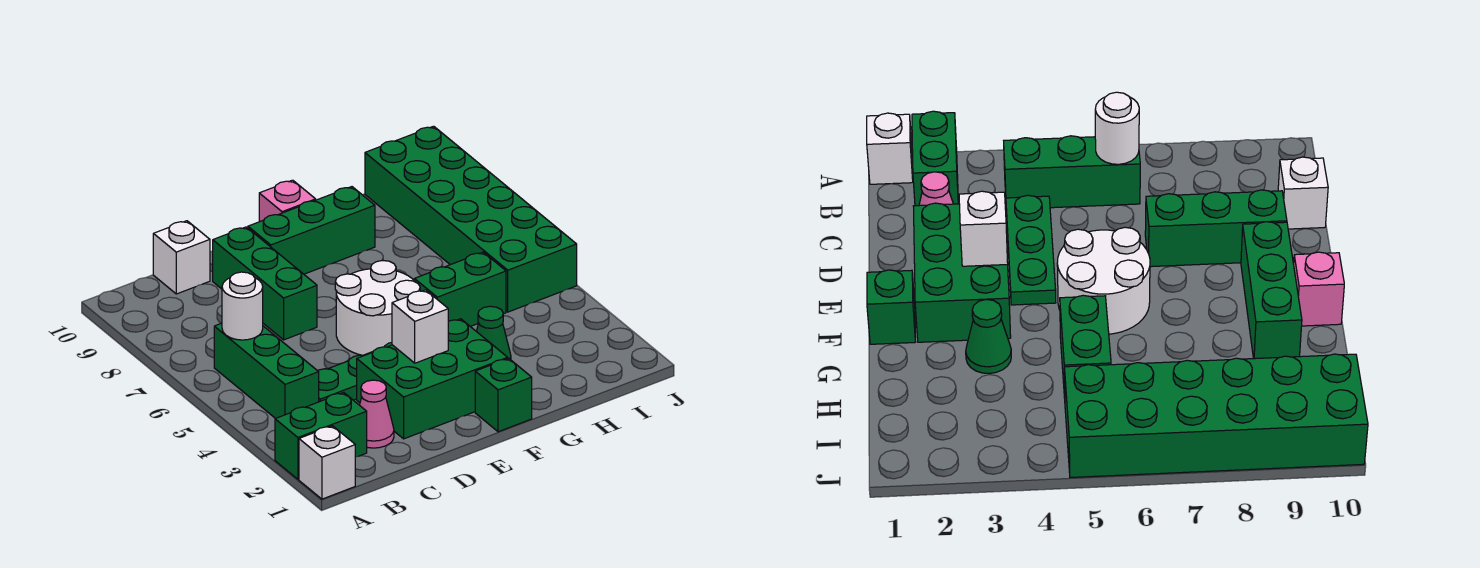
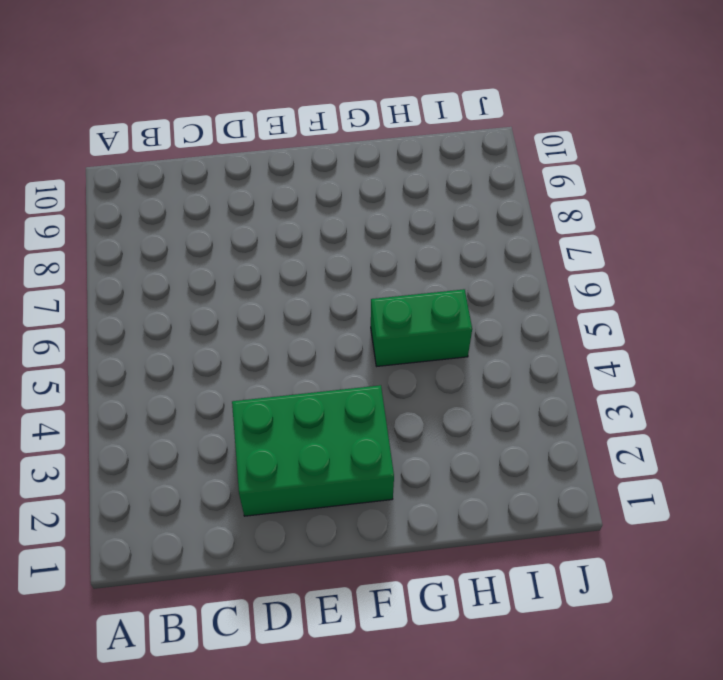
none -> white brick A1 level 1
none -> green brick A2:B2 level 1
none -> green brick B4:B6 level 1

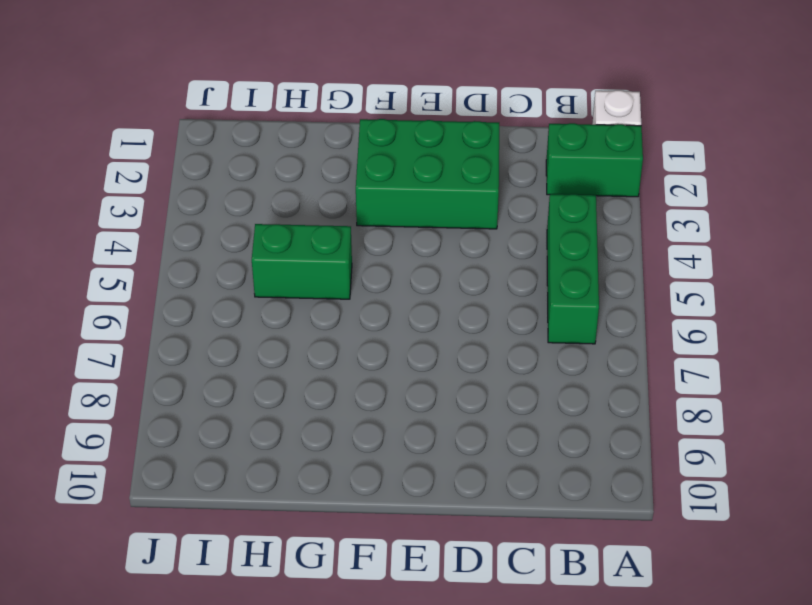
none -> pink cone C2 level 1
none -> green plate C4:E4 level 1
none -> white brick C10 level 1

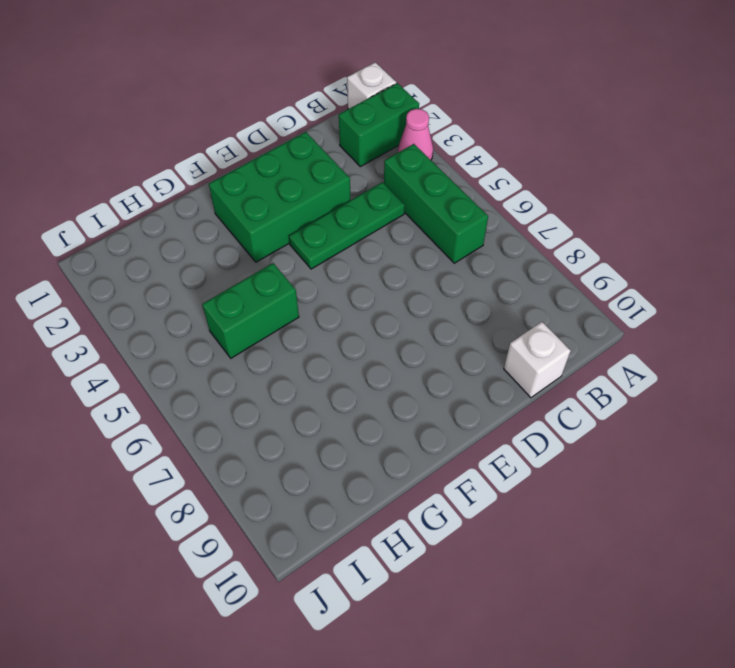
pink cone A3 level 1 -> pink cone C2 level 1
none -> green brick D7:D9 level 1
none -> white round brick E5:F6 level 1
none -> green brick E9:G9 level 1

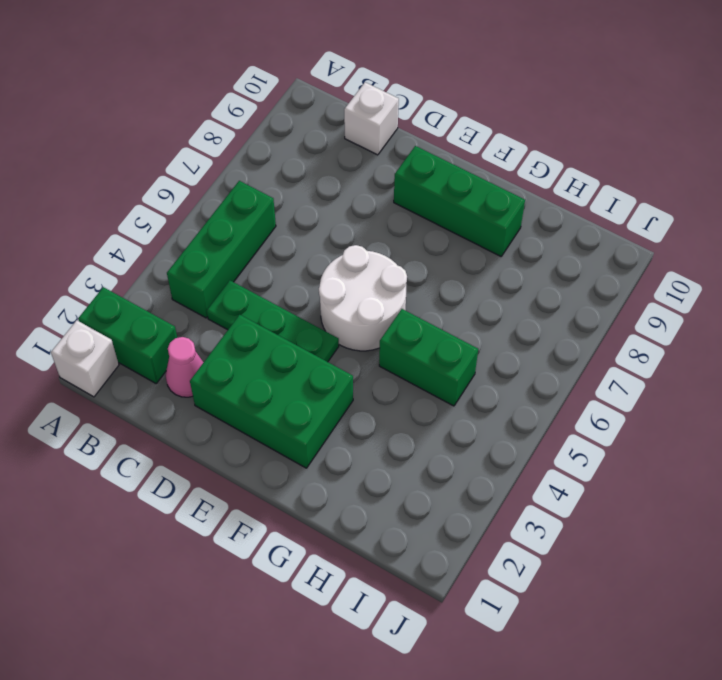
none -> green brick D7:D9 level 1
none -> green brick F1 level 1
none -> pink brick F10 level 1

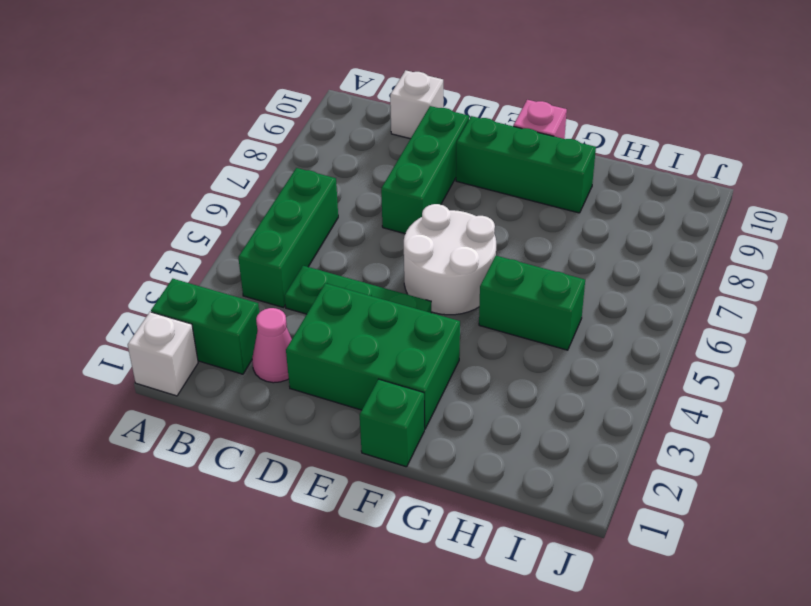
none -> green cone G3 level 1
none -> green brick I5:J10 level 1
none -> white round brick B6 level 2

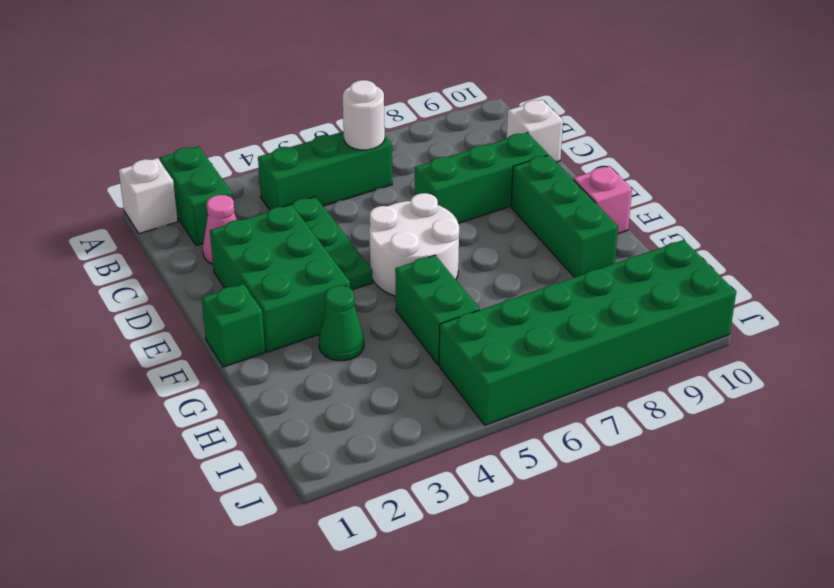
none -> white brick E3 level 2

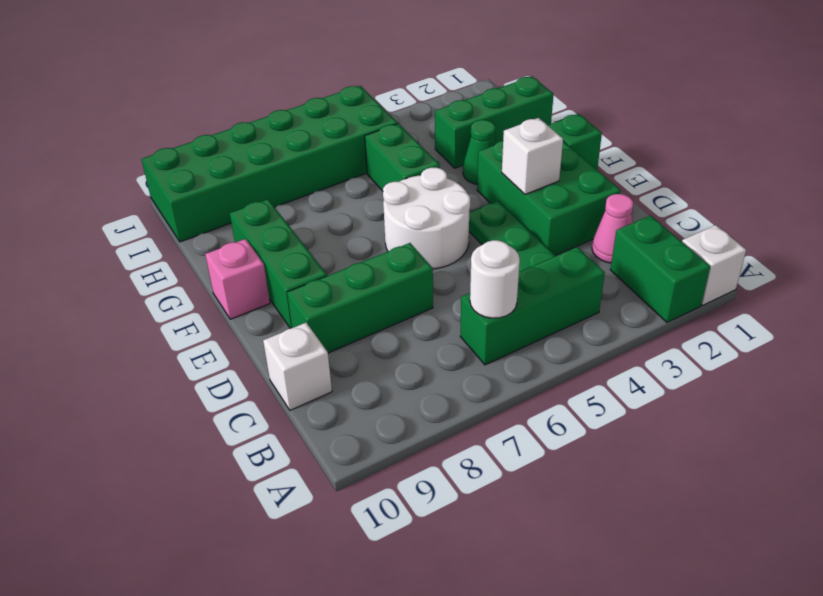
green brick H1:H3 level 1 -> none

